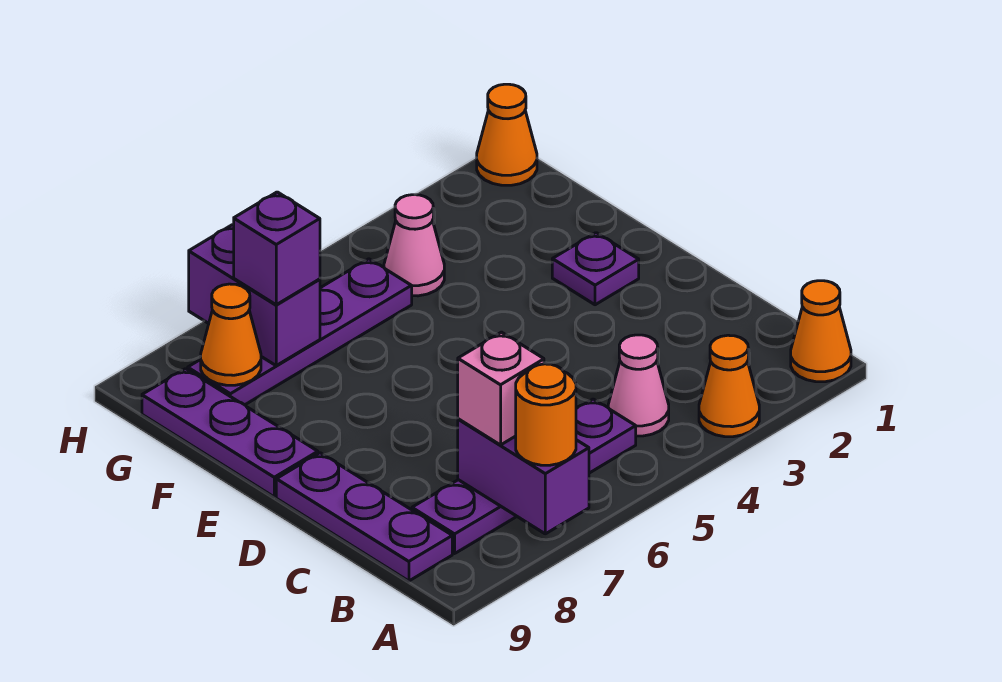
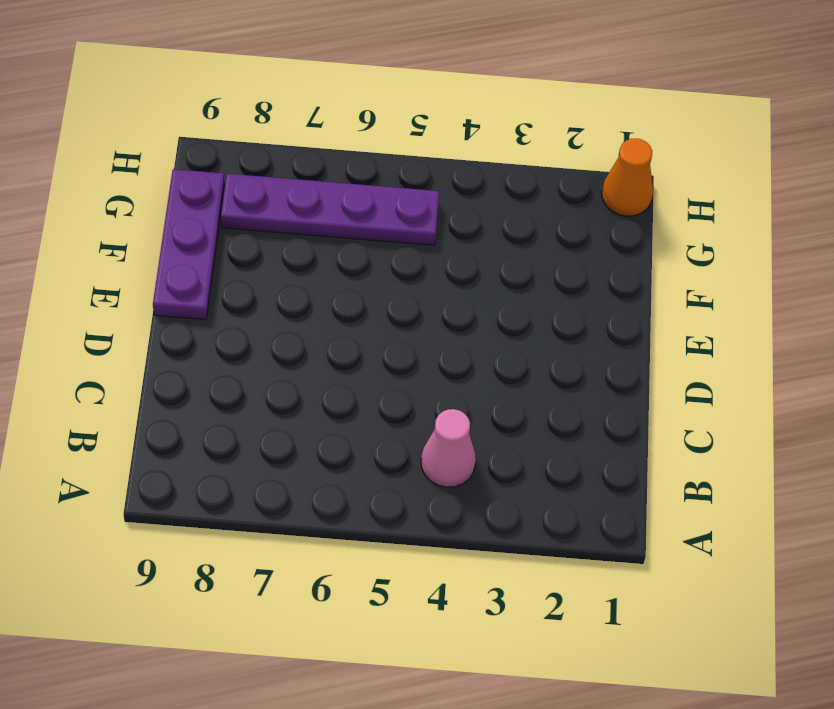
none -> orange cone A1 level 1
none -> orange cone A3 level 1
none -> purple plate B5:B8 level 1

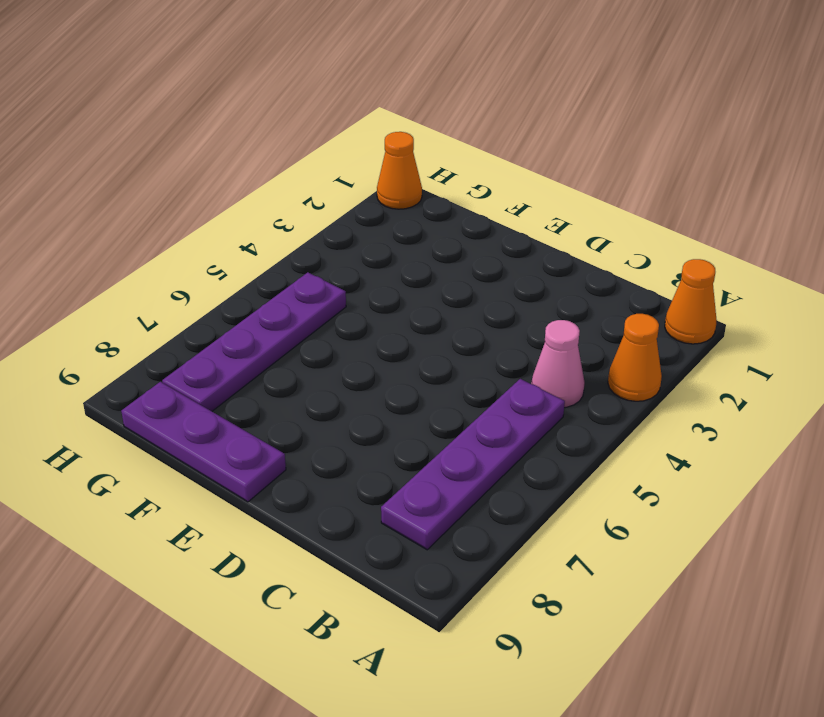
none -> purple plate B9:D9 level 1
none -> purple plate E2 level 1
none -> pink cone G4 level 1

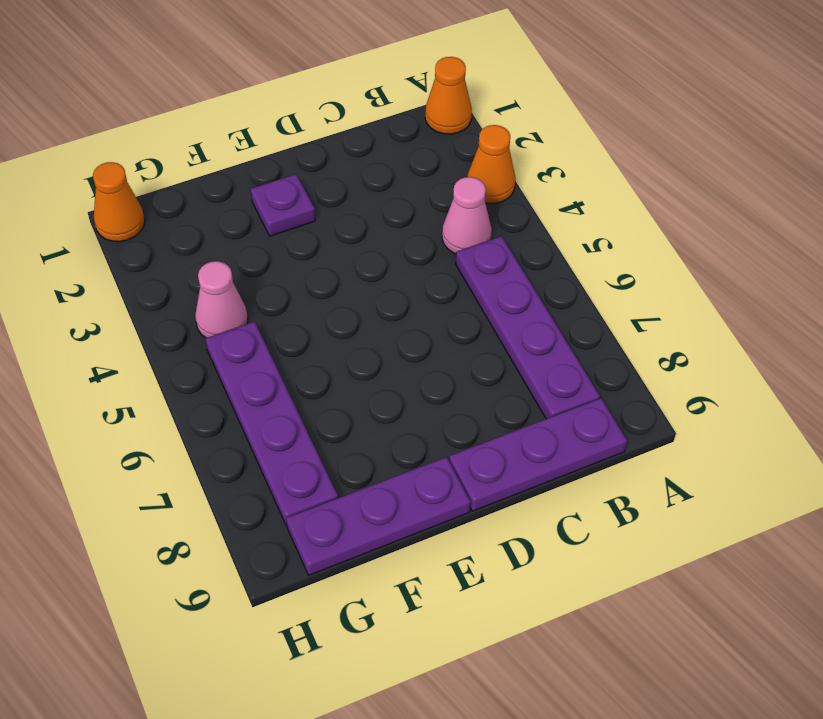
none -> purple brick A7:B7 level 2
none -> purple brick G7:H7 level 2
none -> orange cone G8 level 2

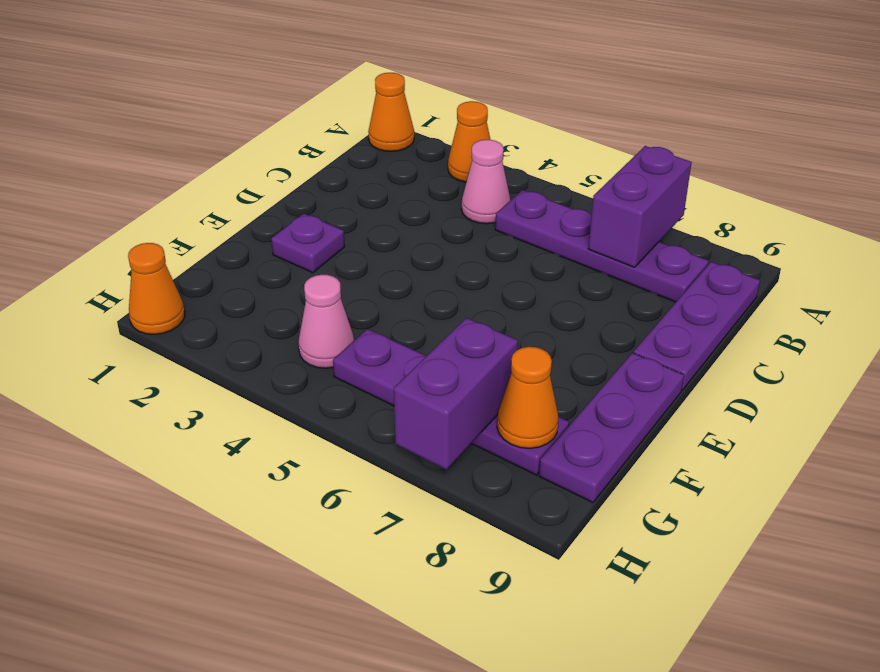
none -> orange round brick A7 level 3
none -> pink brick B7 level 3
none -> purple brick G7 level 3

